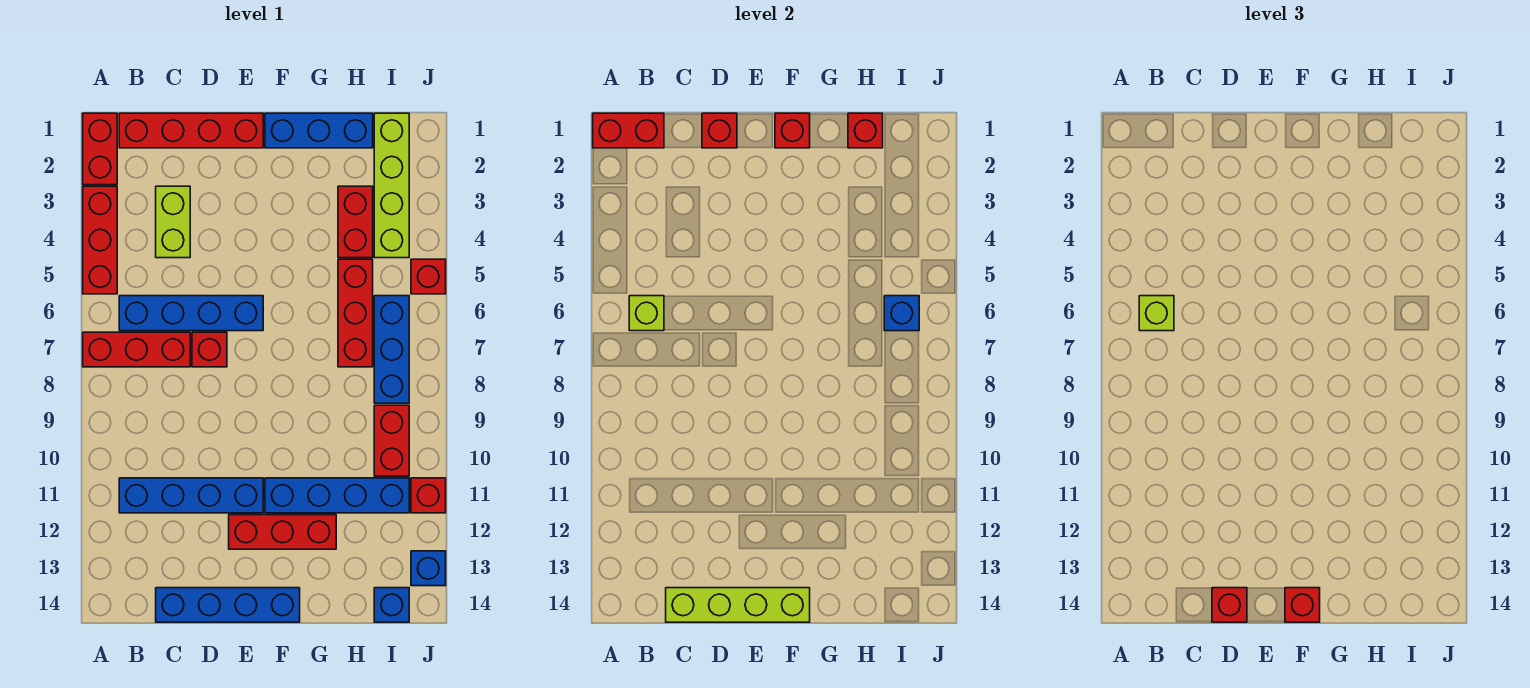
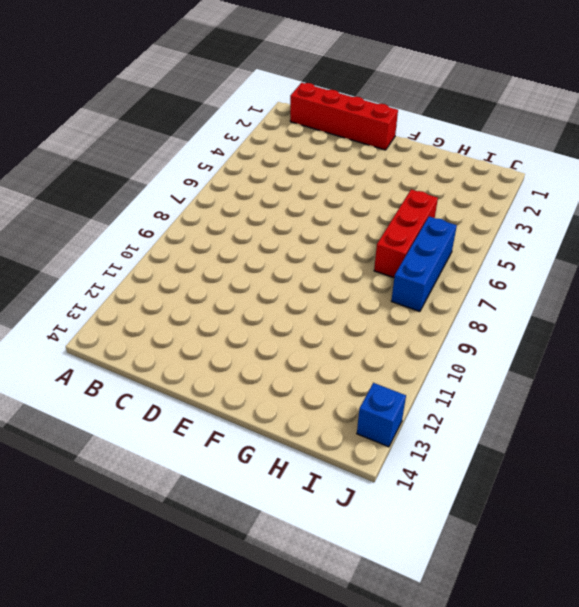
none -> red brick A1:A2 level 1
none -> red brick A3:A5 level 1
none -> red brick A7:C7 level 1
none -> blue brick B6:E6 level 1

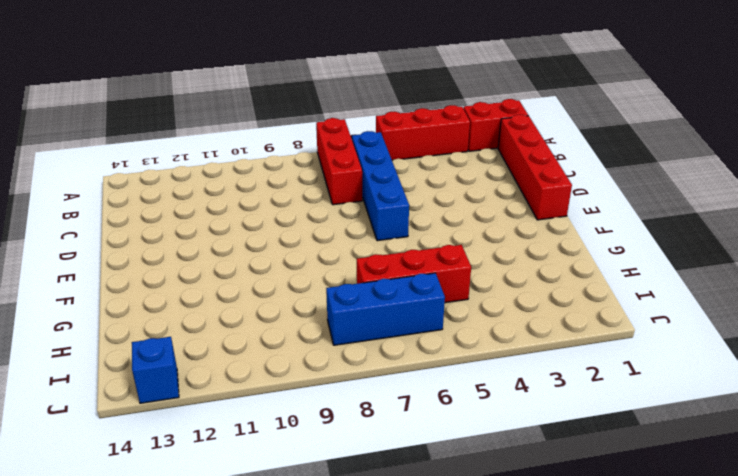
none -> blue brick B11:E11 level 1
none -> lime brick C3:C4 level 1
none -> blue brick C14:F14 level 1
none -> red brick D7 level 1

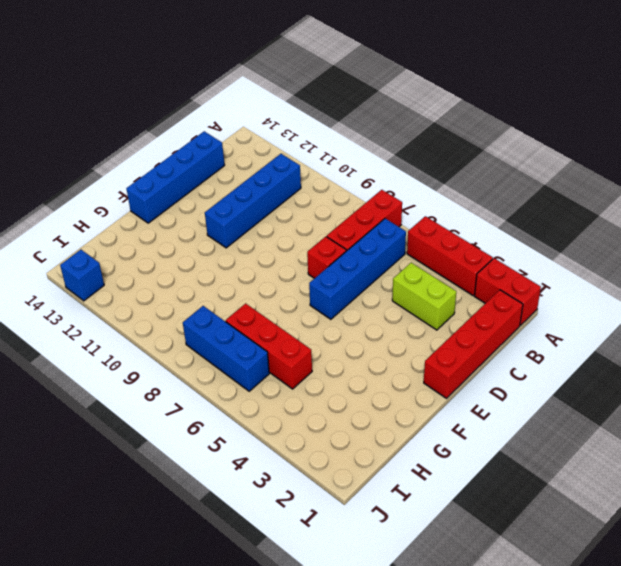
none -> red brick E12:G12 level 1
none -> blue brick F1:H1 level 1
none -> blue brick F11:I11 level 1
none -> red brick H3:H4 level 1

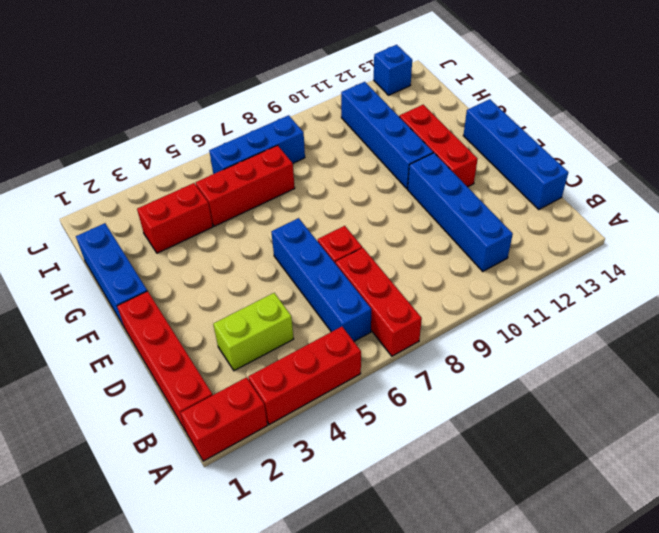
none -> lime brick I1:I4 level 1
none -> red brick I9:I10 level 1
none -> blue brick I14 level 1
none -> red brick J5 level 1

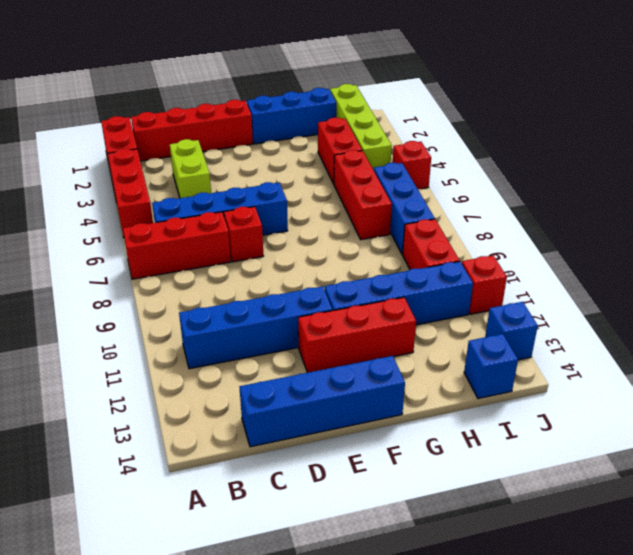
none -> red brick A1:B1 level 2
none -> lime brick B6 level 2
none -> lime brick C14:F14 level 2
none -> red brick D1 level 2

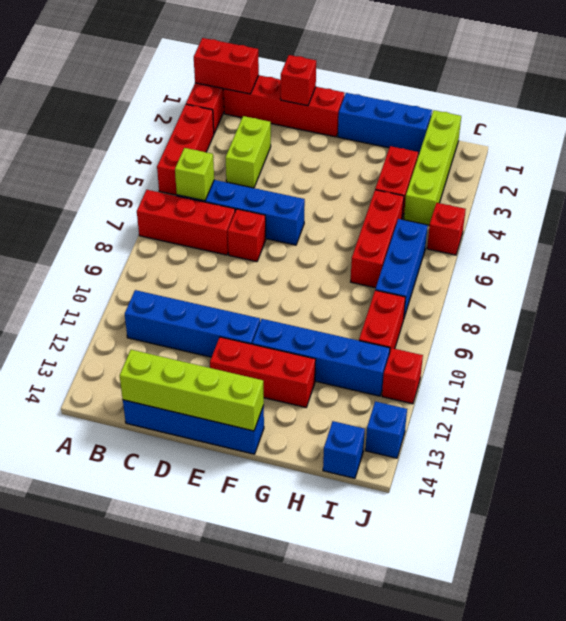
none -> red brick F1 level 2
none -> red brick H1 level 2
none -> blue brick I6 level 2
none -> lime brick B6 level 3

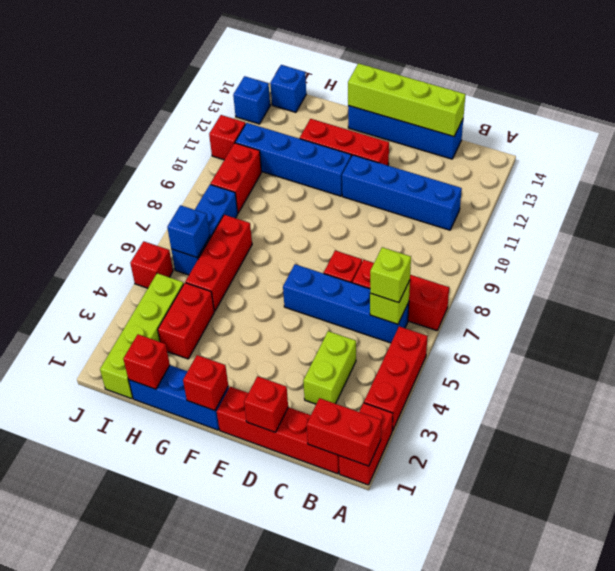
none -> red brick D14 level 3
none -> red brick F14 level 3

